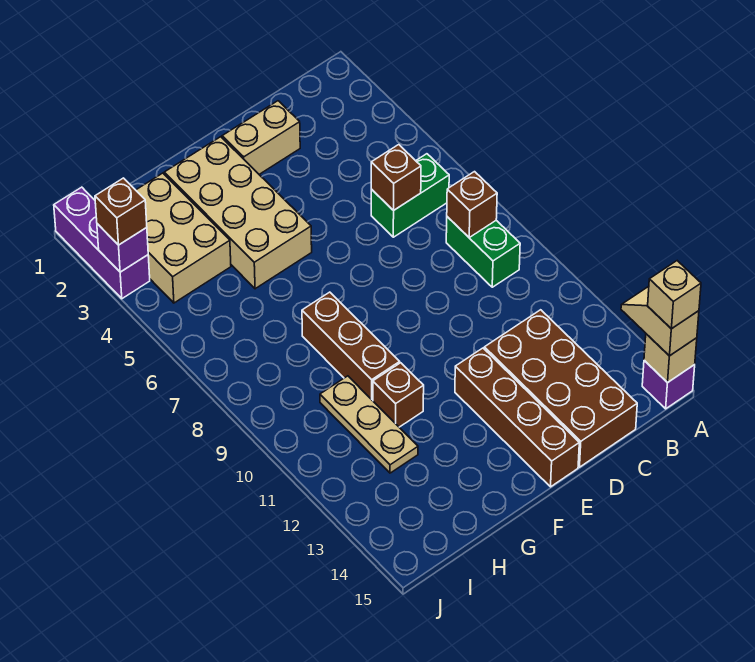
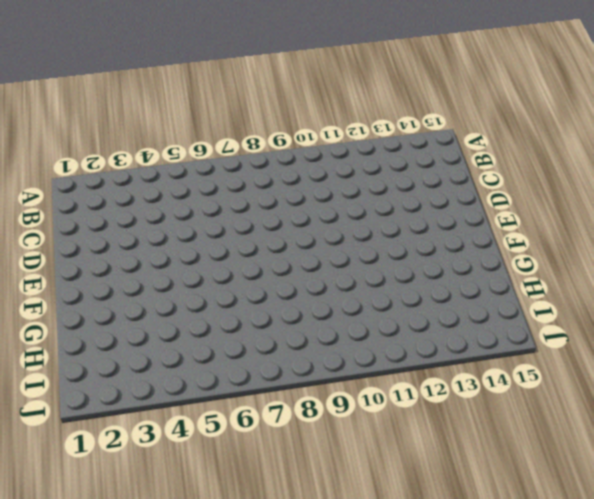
none -> purple brick A15 level 1
none -> green brick B6:C6 level 1
none -> green brick B8:B9 level 1

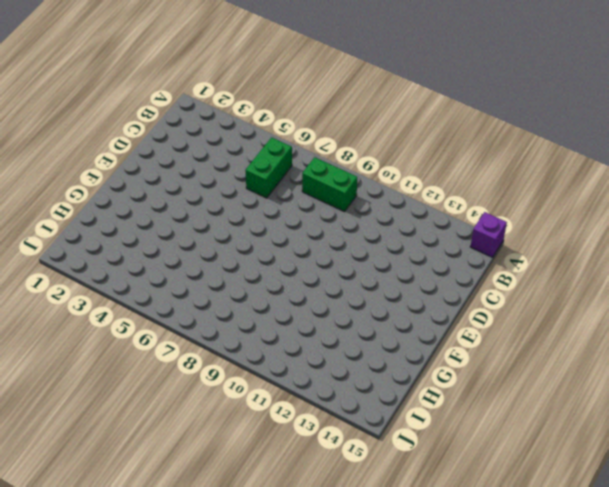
none -> brown brick C12:D15 level 1
none -> tan brick D2:E2 level 1
none -> brown brick E12:E15 level 1

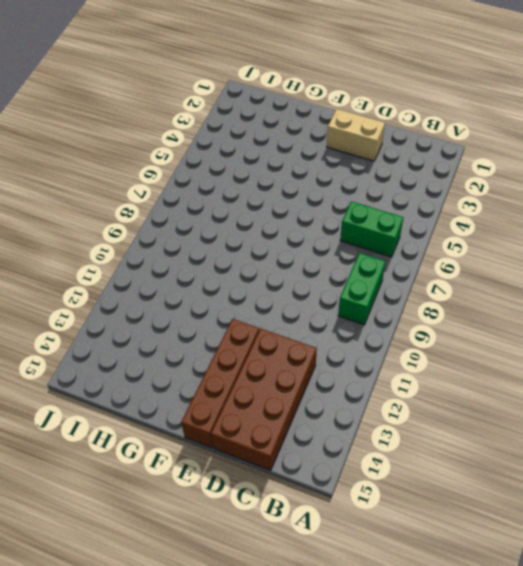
none -> purple brick A15 level 1
none -> tan brick F2:G5 level 1
none -> brown brick G8:G10 level 1

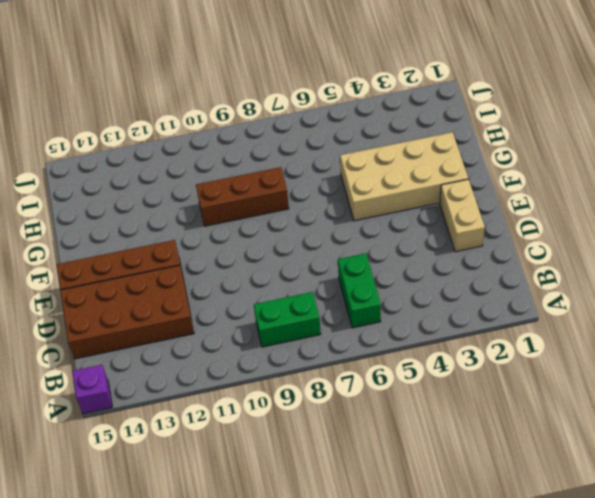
none -> brown brick G11 level 1
none -> tan brick H2:I4 level 1
none -> tan plate H10:H12 level 1

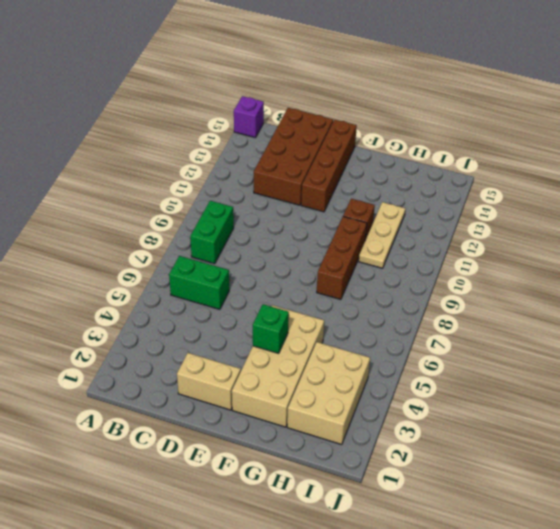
green brick F4 level 2 -> none
none -> purple brick J1:J3 level 1
none -> tan brick A15 level 2
none -> brown brick B8 level 2

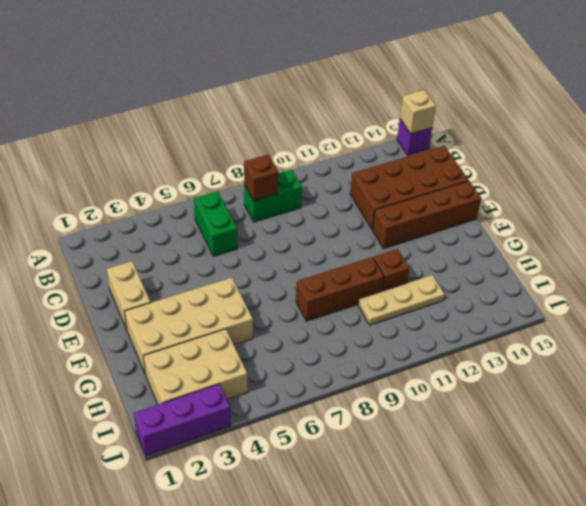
none -> brown brick C6 level 2
none -> purple brick J3 level 2
none -> tan slope A14:A15 level 3 top 15

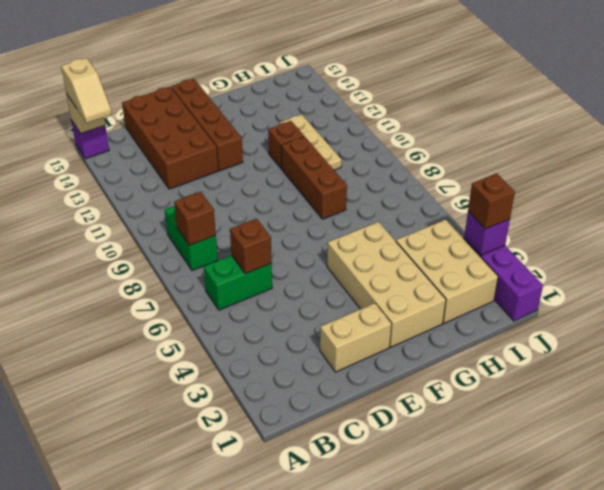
none -> tan brick A15 level 4

